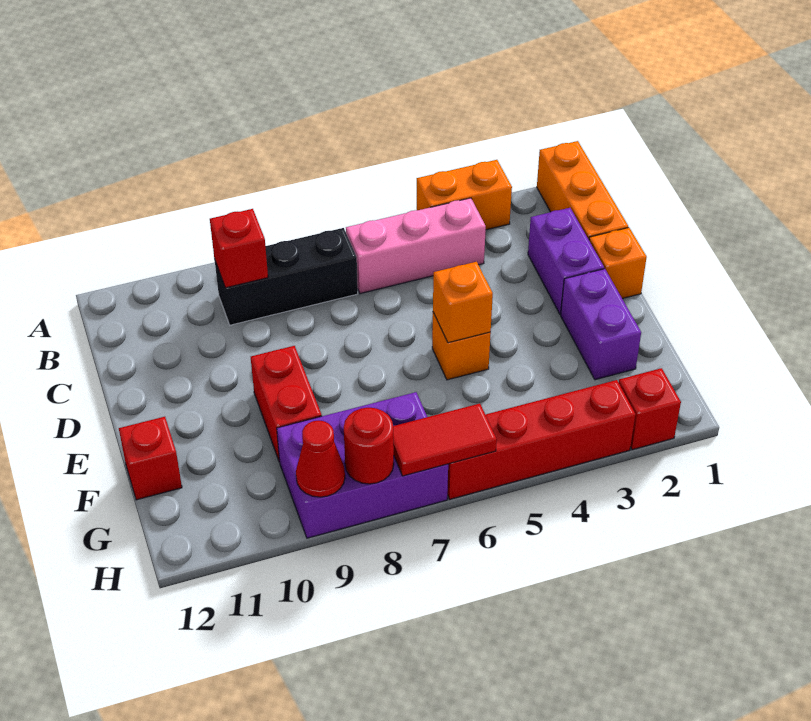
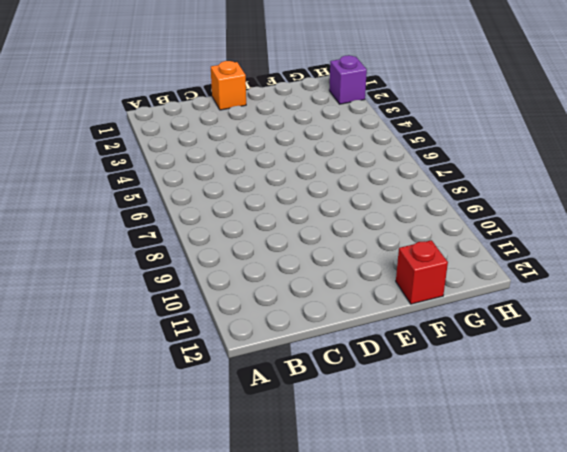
purple brick H2 level 1 -> red brick H2 level 1
none -> orange brick A1:C1 level 1
none -> orange brick A3:A4 level 1
none -> pink brick B4:B6 level 1

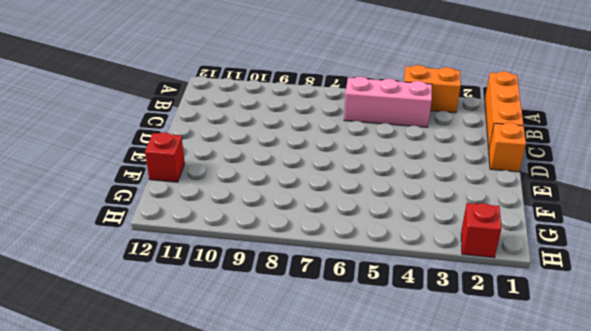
none -> black brick B7:B9 level 1
none -> purple brick C2:D2 level 1
none -> purple brick E2:F2 level 1

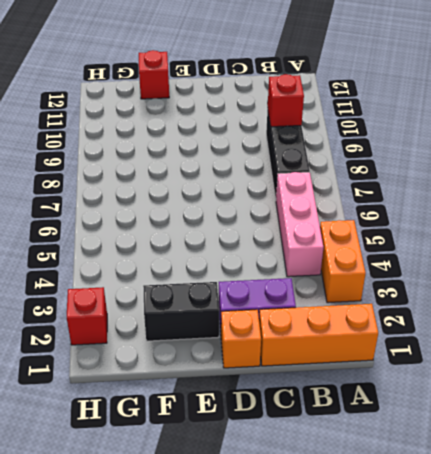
black brick E2:F2 level 1 -> purple brick E2:F2 level 1
none -> orange brick E5 level 1
none -> red brick E9:F9 level 1
none -> purple brick G7:H9 level 1

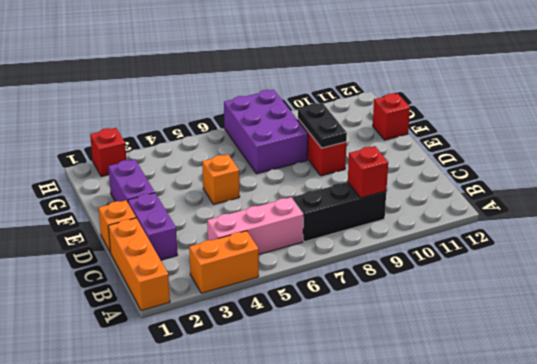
black plate E9:F9 level 2 -> none
purple brick F7:H8 level 1 -> purple brick G7:H9 level 1
none -> red brick H3:H6 level 1
none -> orange brick E5 level 2
none -> red tile H6:H7 level 2

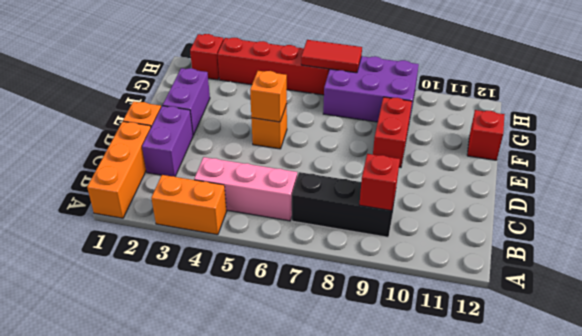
none -> red round brick H8 level 2
none -> red cone H9 level 2

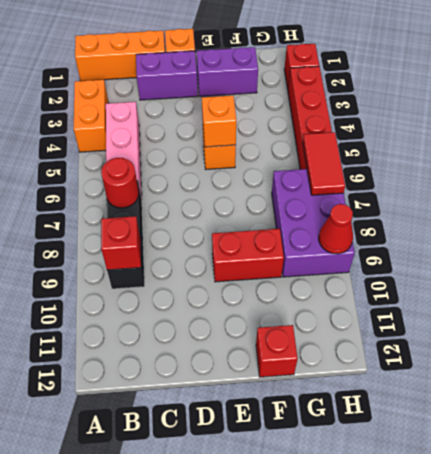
red round brick B7 level 2 -> red round brick H8 level 2

